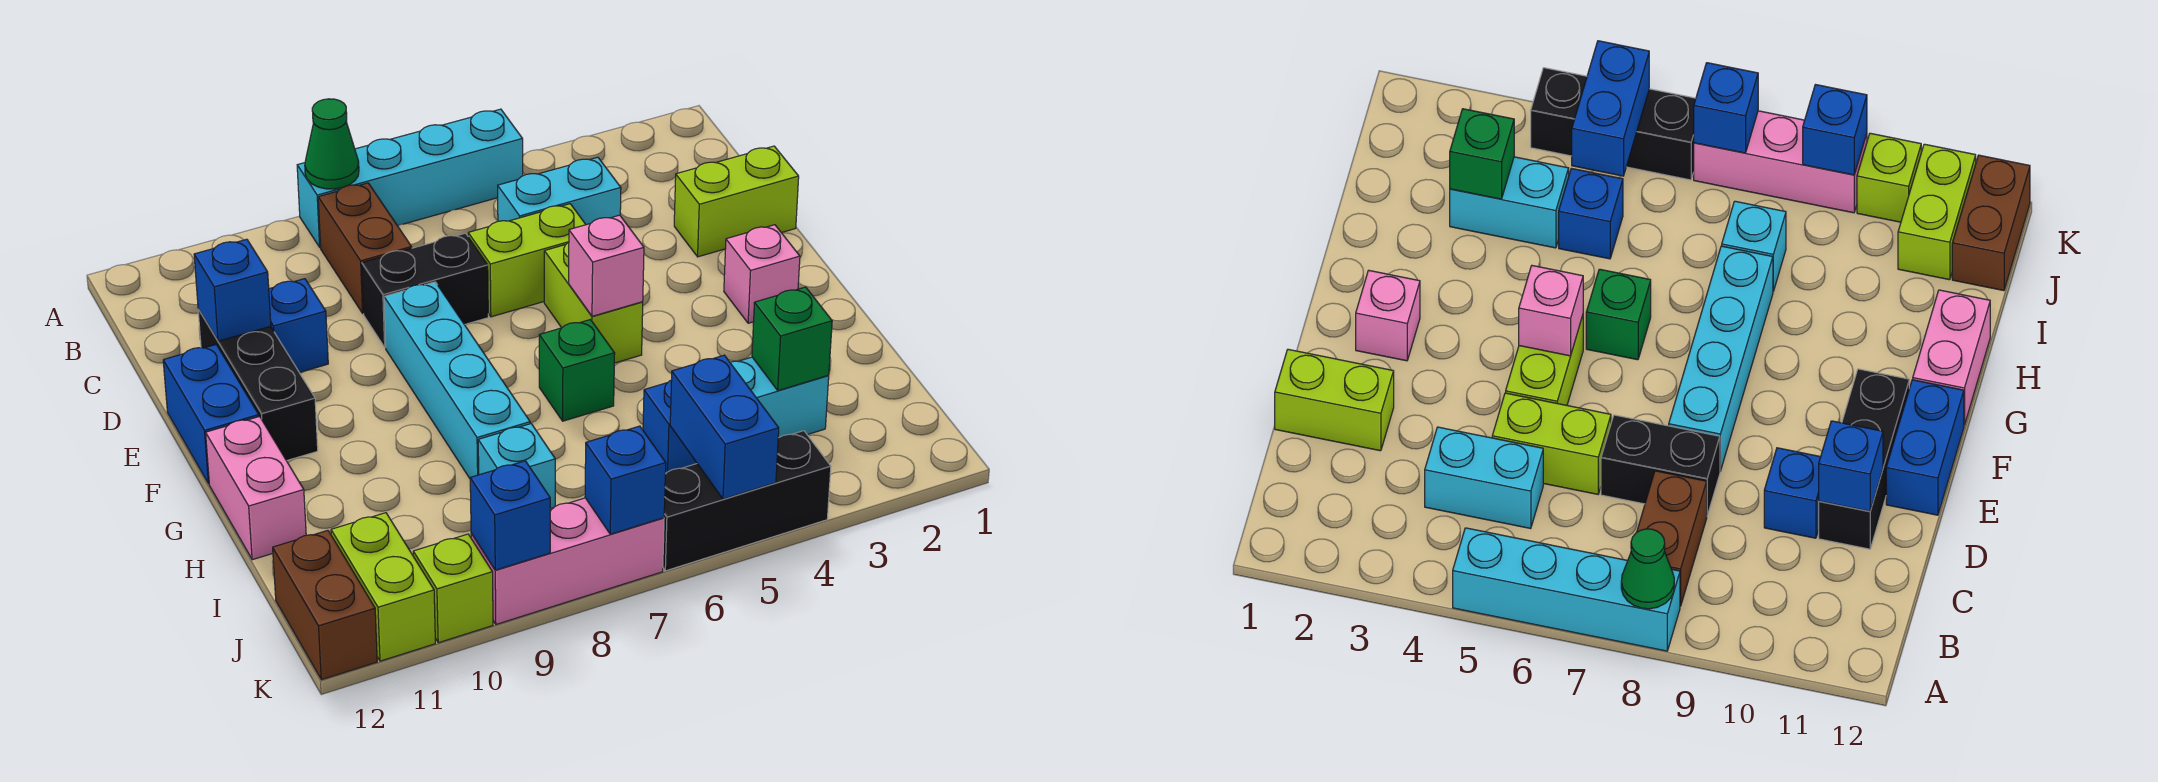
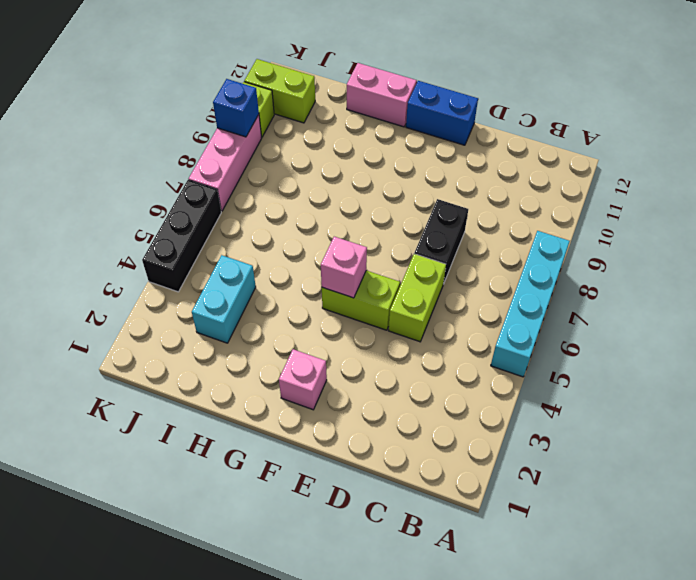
none -> brown brick B8:C8 level 1
none -> cyan brick C4:C5 level 1
none -> lime brick D1:D2 level 1

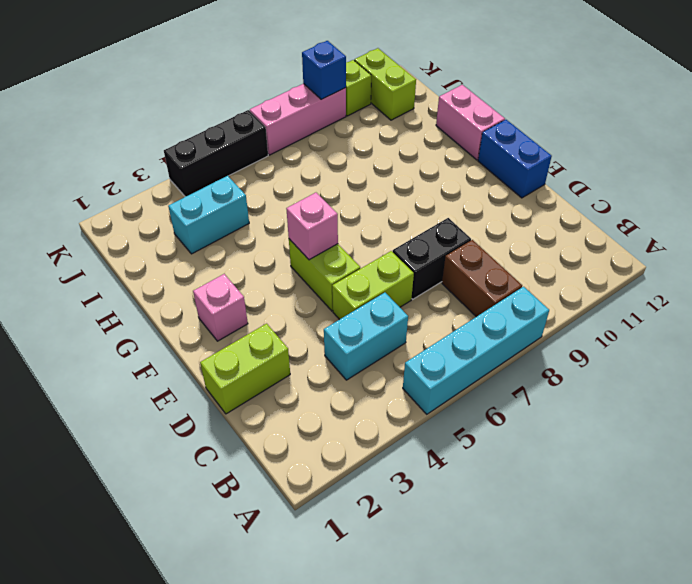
none -> blue brick D10 level 1
none -> black brick D11:F11 level 1
none -> cyan brick E8:H8 level 1

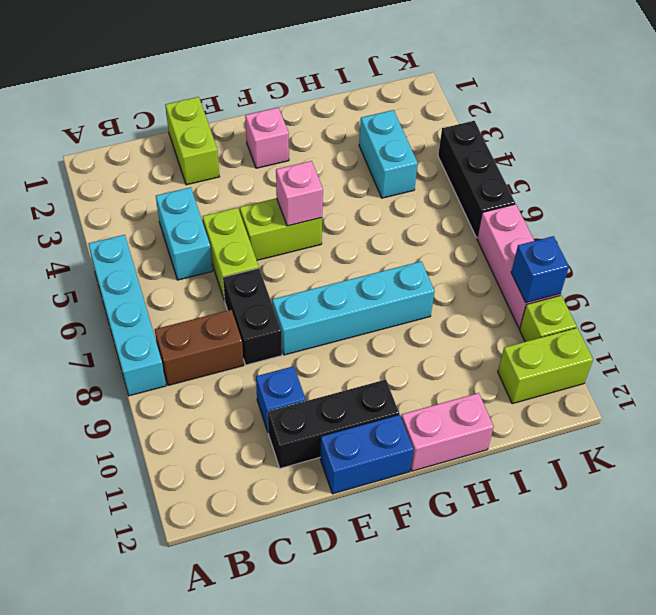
none -> green brick G6 level 1
none -> blue brick I5 level 1
none -> cyan brick I8 level 1

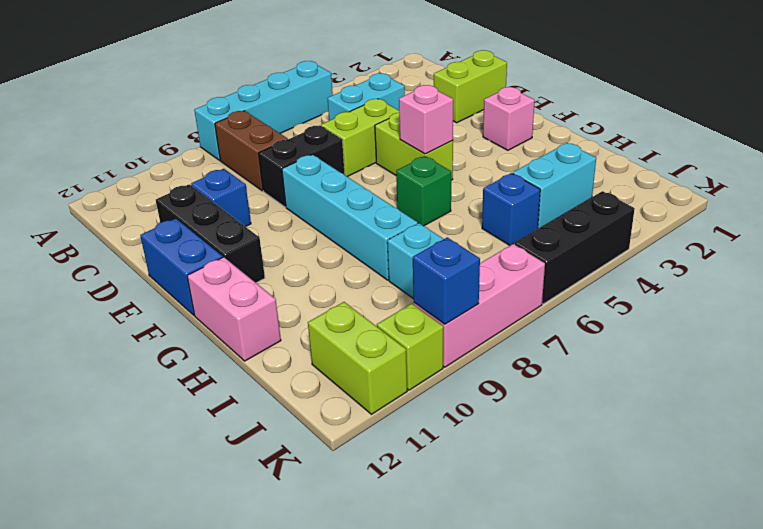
none -> brown brick J12:K12 level 1
none -> green cone A8 level 2
none -> blue brick D11 level 2

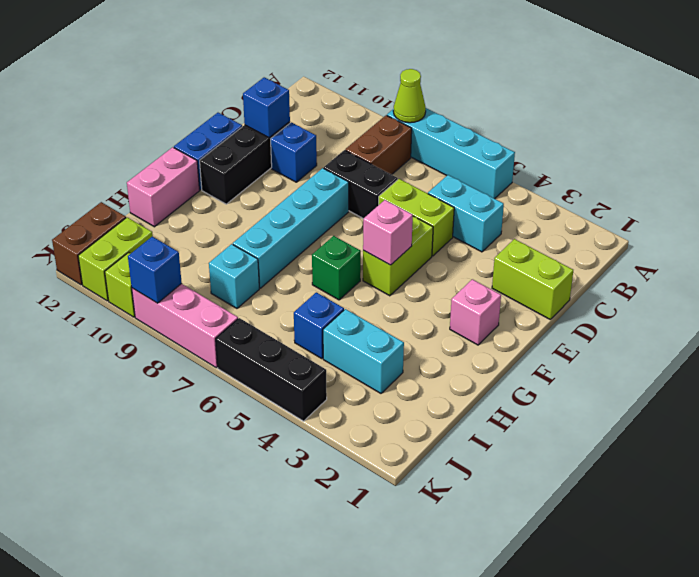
lime cone A8 level 2 -> green cone A8 level 2
none -> green brick I3 level 2
none -> blue brick J5:K5 level 2
none -> blue brick K7 level 2

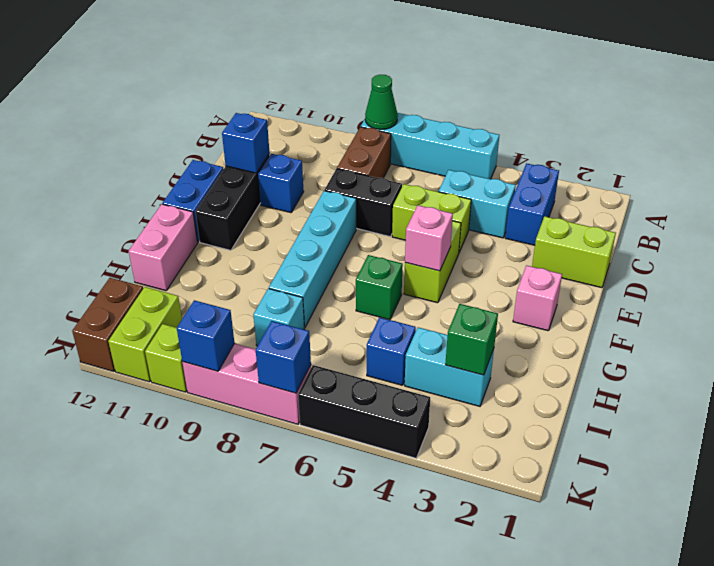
blue brick B3:C3 level 1 -> blue brick J5:K5 level 2

